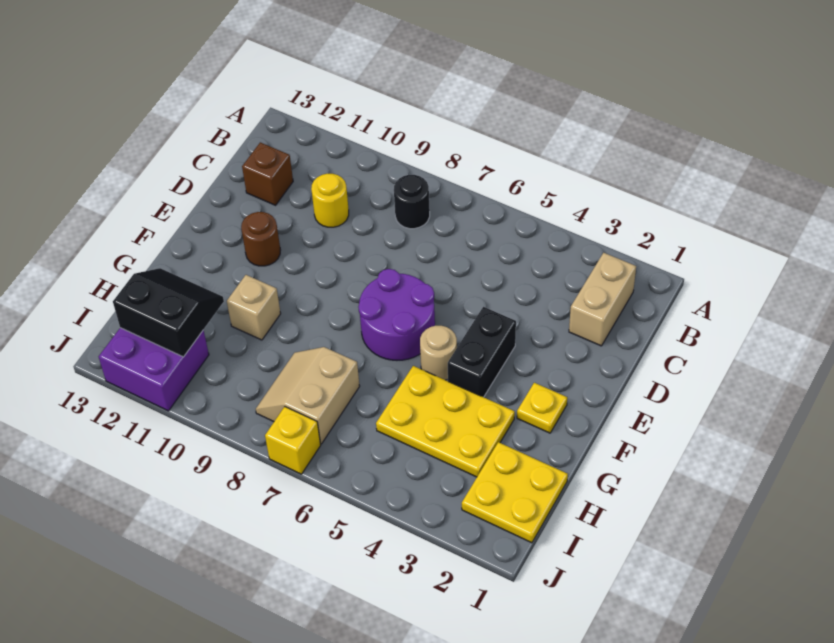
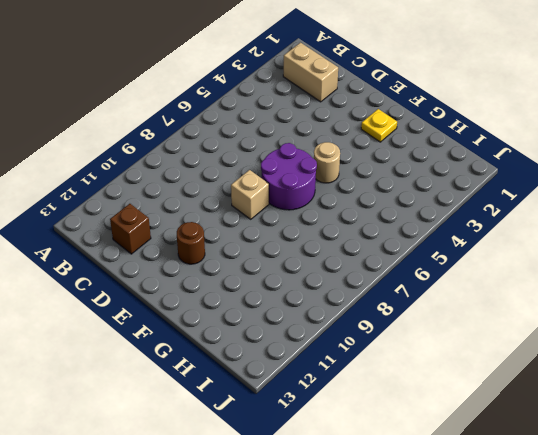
tan brick E8 level 1 -> tan brick G10 level 1
none -> black round brick B8 level 1
none -> yellow round brick C10 level 1
none -> black brick E4:F4 level 1

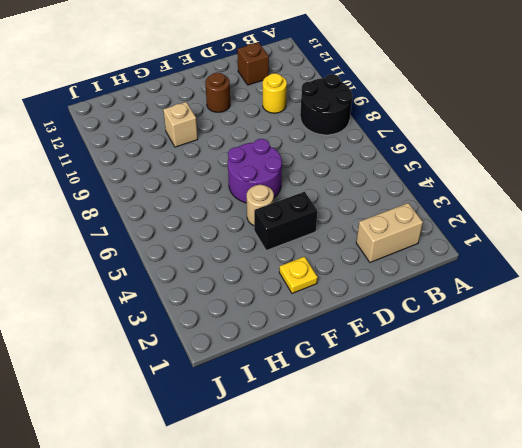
black round brick A8:B9 level 1 -> black round brick B8 level 1
none -> yellow plate G3:H5 level 1
none -> yellow plate H1:I2 level 1
none -> tan slope H7:I8 level 1 top 7

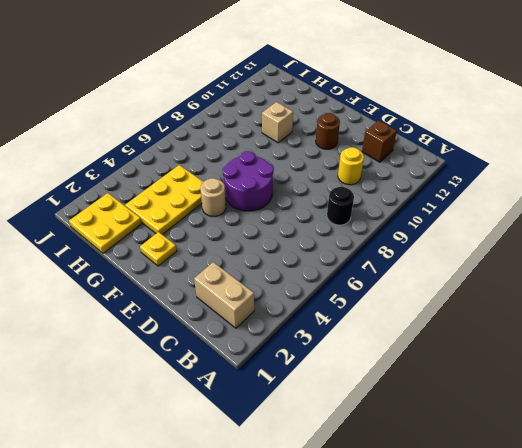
none -> black brick E4:F4 level 1
none -> tan slope H7:I8 level 1 top 7
none -> purple brick I11:J12 level 1

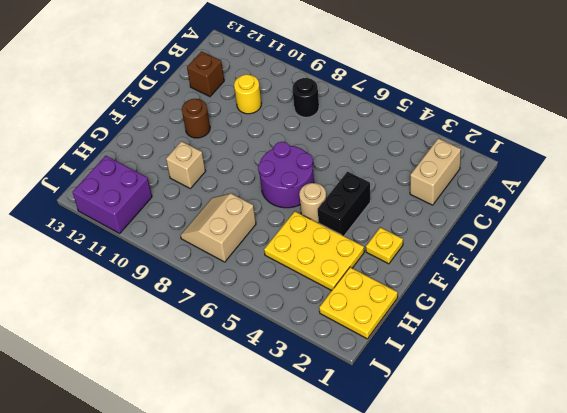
none -> yellow brick J7 level 1
none -> black slope H11:I12 level 2 top I

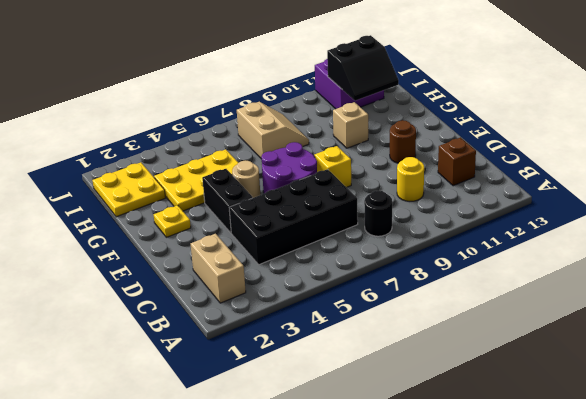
black brick C4:D7 level 1 -> none
yellow brick E8 level 1 -> yellow brick J7 level 1

